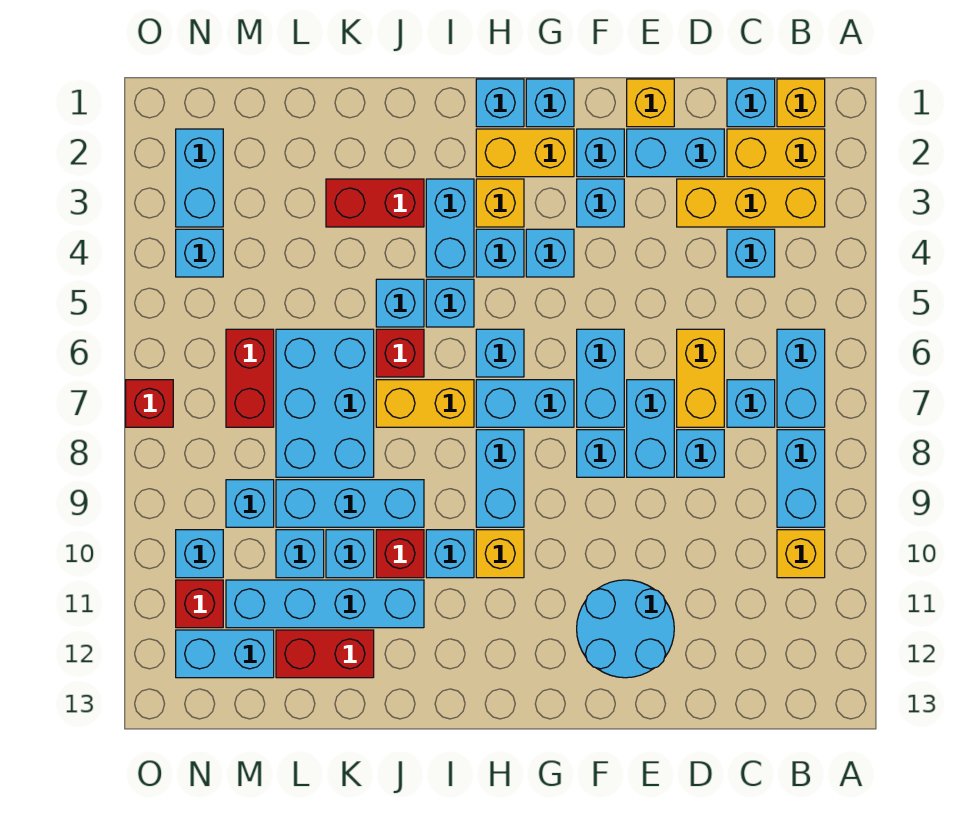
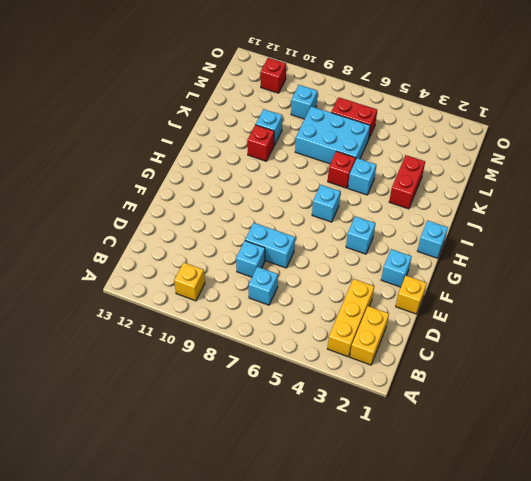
none -> yellow brick B1 level 1
none -> cyan brick B6:B7 level 1
none -> cyan brick B8:B9 level 1
none -> cyan brick C1 level 1

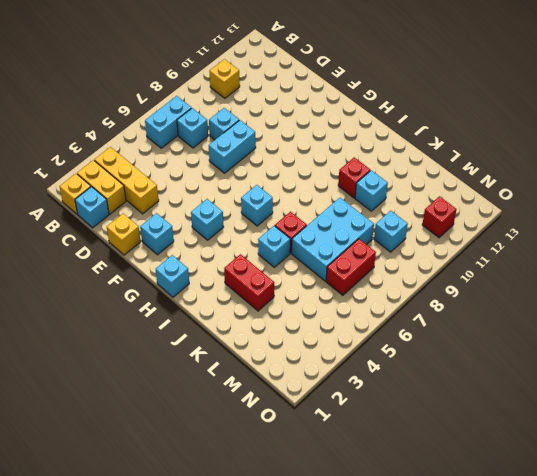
none -> cyan brick B8:B9 level 1
none -> cyan brick C4 level 1
none -> cyan brick D2:E2 level 1
none -> yellow brick D6:D7 level 1

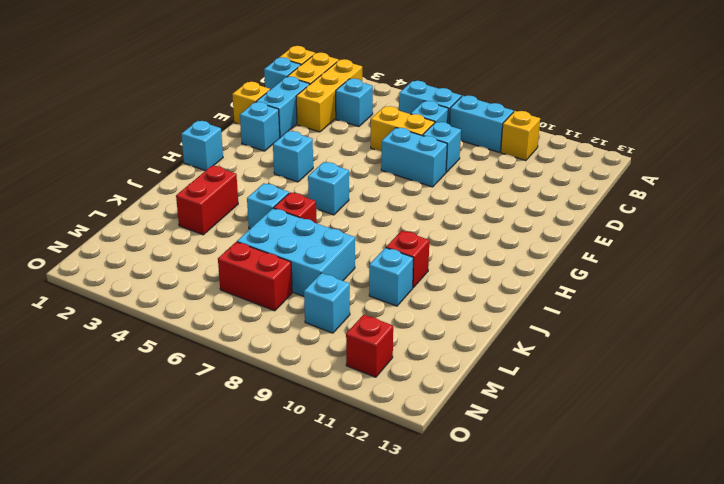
none -> cyan round brick E11:F12 level 1
none -> cyan brick F3 level 1
none -> cyan brick F6:F7 level 1
none -> cyan brick F8 level 1

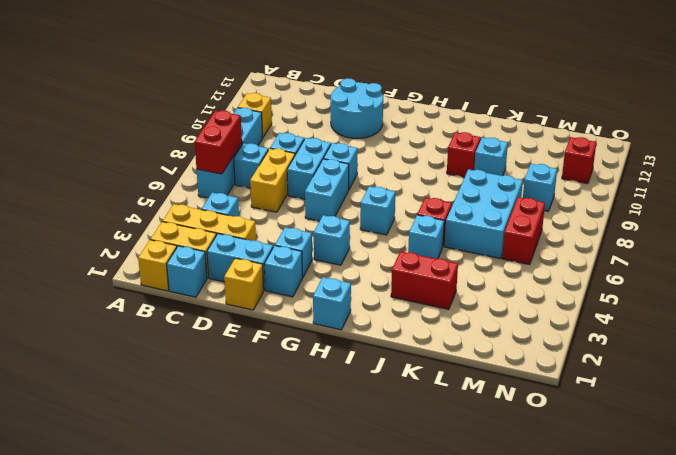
red brick B6:B7 level 2 -> red brick K12:L12 level 1
none -> cyan brick G1 level 1
none -> yellow brick G2:H2 level 1
none -> cyan brick G7:H7 level 1
none -> yellow brick H3 level 1

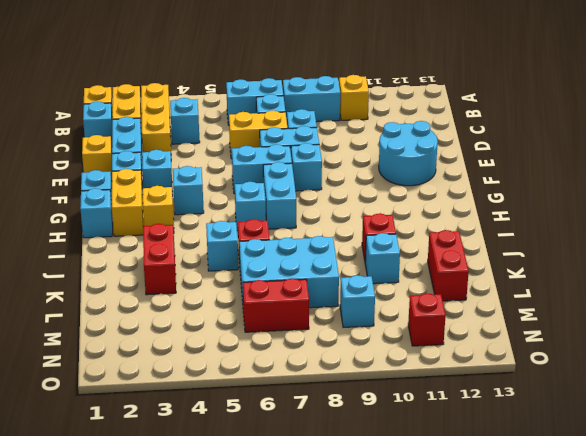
none -> cyan brick H4 level 1
none -> cyan brick H8:H9 level 1
none -> yellow brick H10 level 1
none -> cyan brick I3:I4 level 1

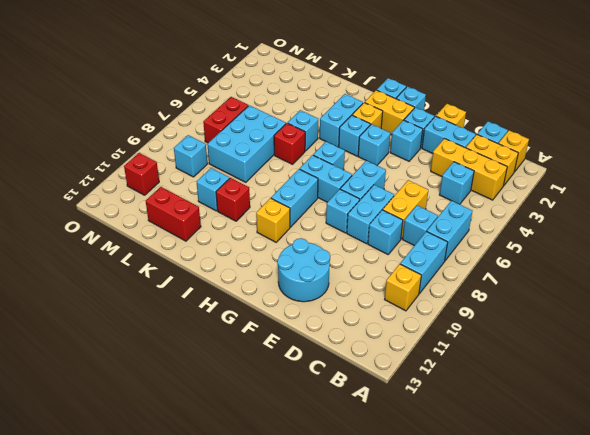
none -> cyan brick I5 level 1
none -> yellow brick I7:J7 level 1
none -> cyan brick I10 level 1
none -> red brick J3:K3 level 1

